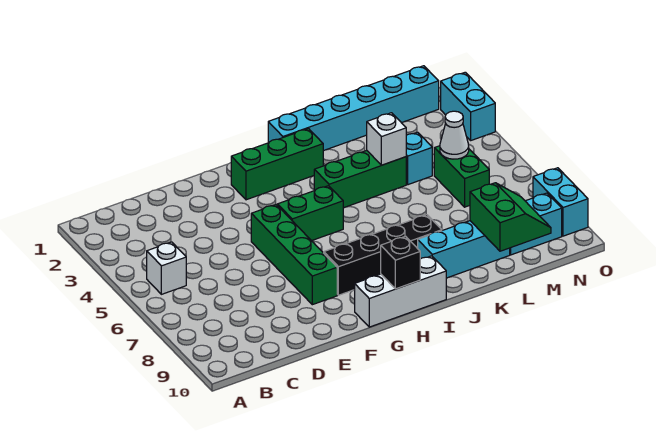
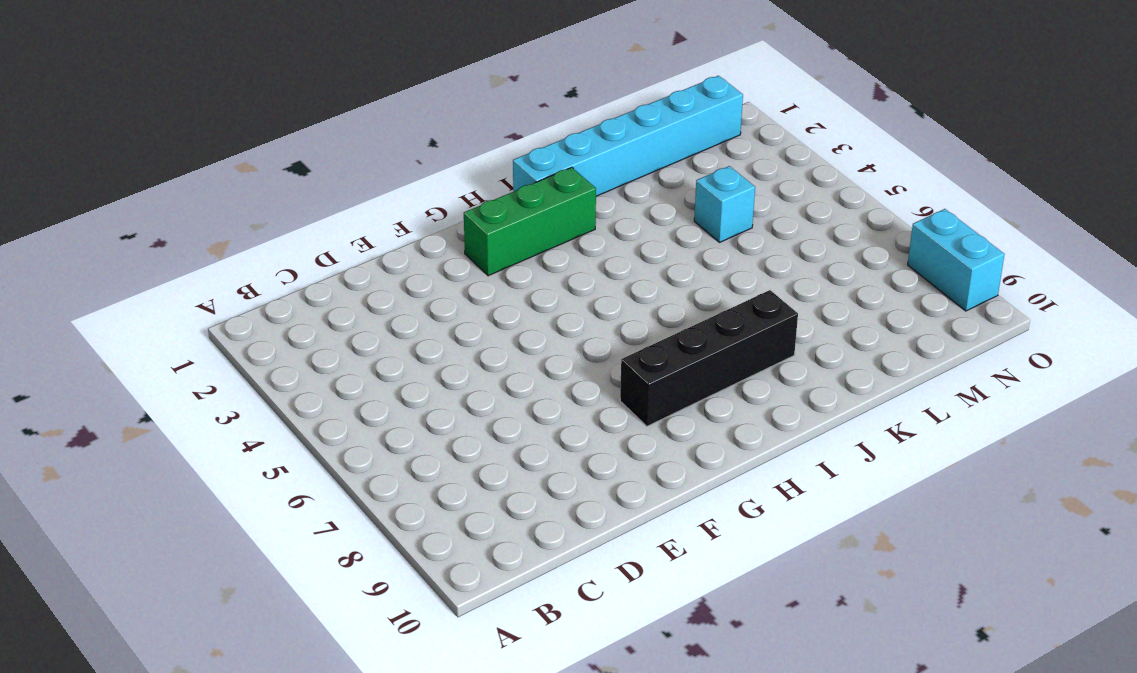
none -> white brick B5 level 1
none -> green brick F5:F8 level 1
none -> green brick G5:H5 level 1

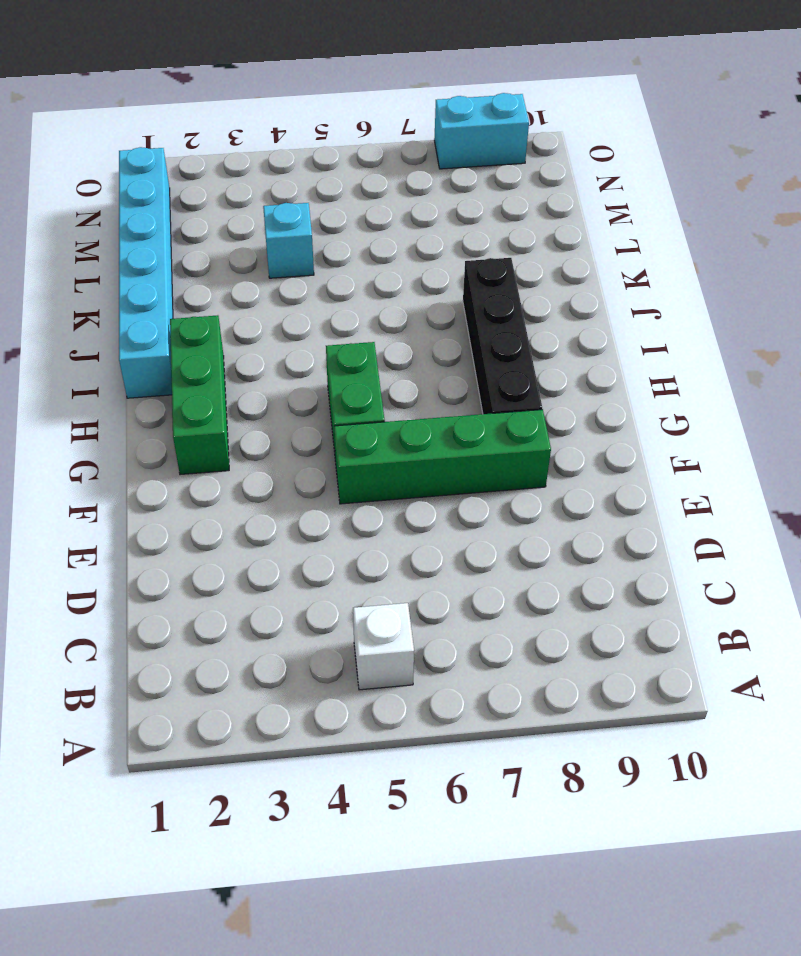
none -> white brick G10:I10 level 1
none -> green brick I4:K4 level 1
none -> cyan brick J9:L9 level 1

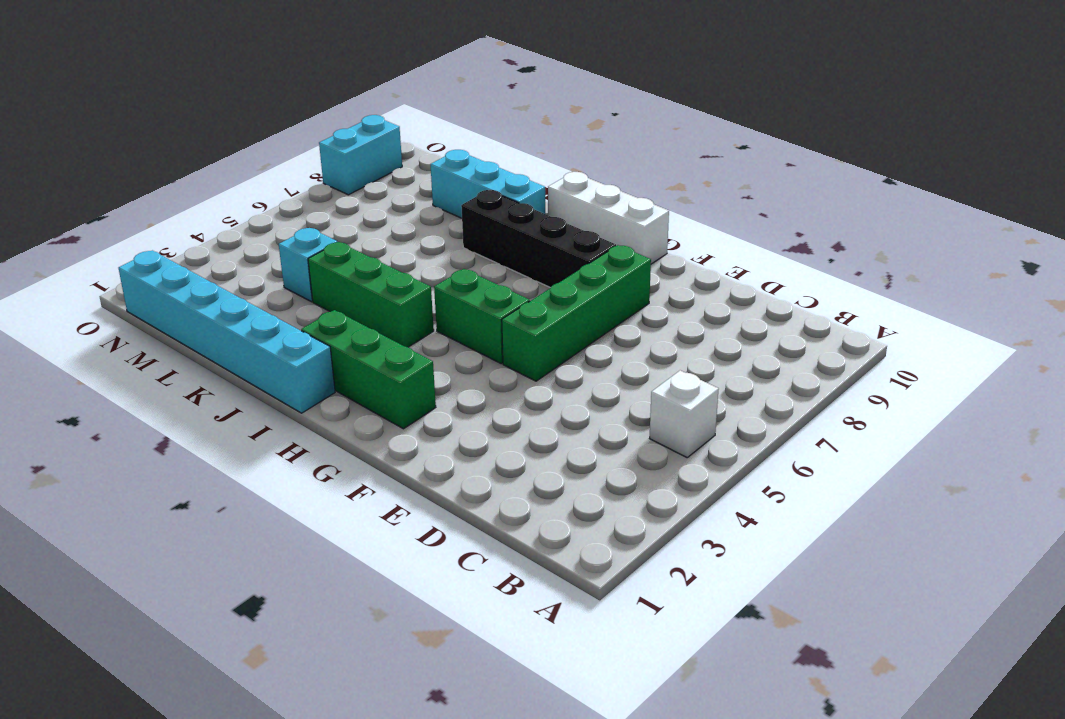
none -> green brick M5:M6 level 1
none -> cyan brick M9:N9 level 1
none -> cyan brick O2:O3 level 1

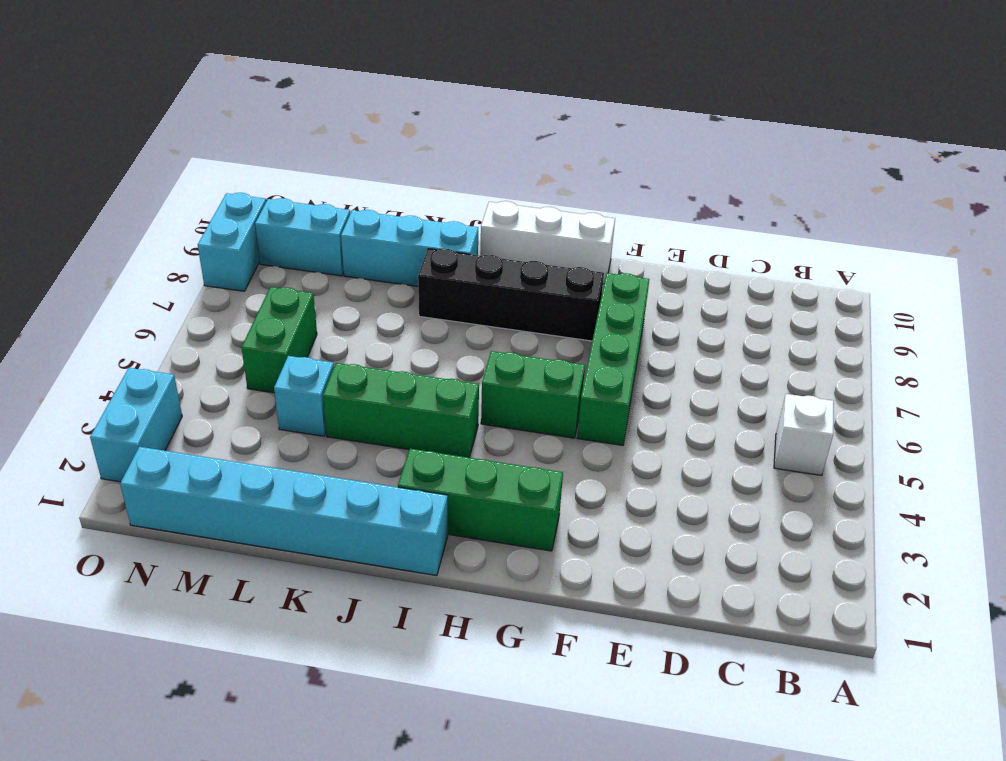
none -> black brick H10 level 2
none -> white brick K4 level 2
none -> green slope L9:M10 level 2 top L

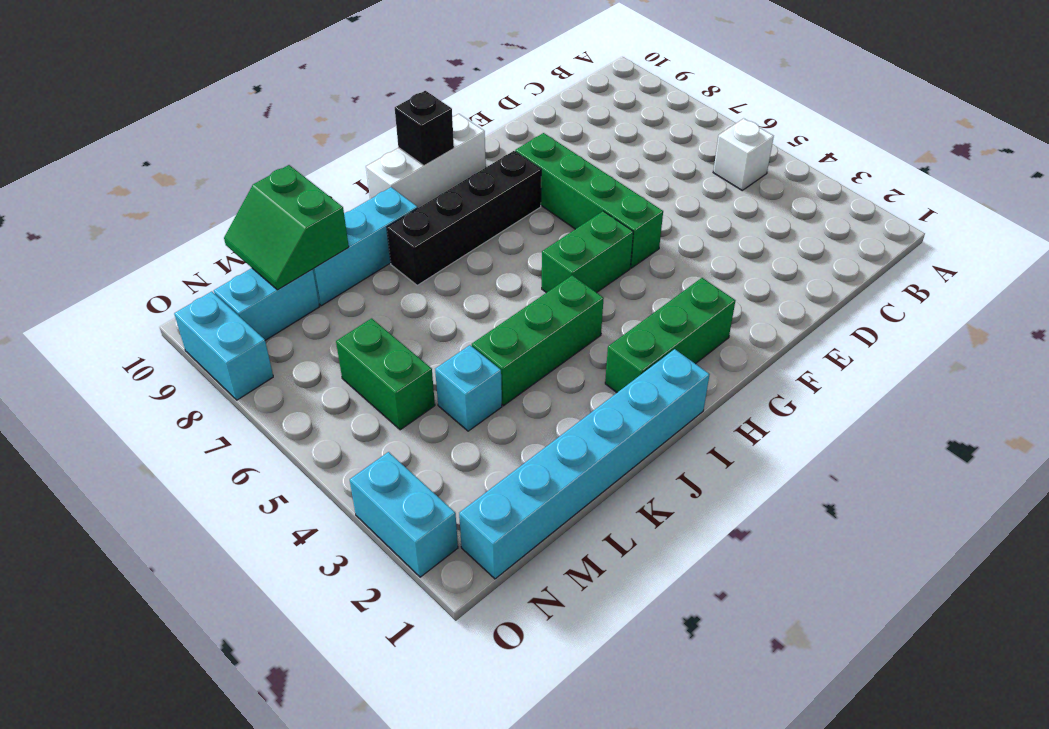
none -> white brick K4 level 2
none -> white cone M5 level 2

